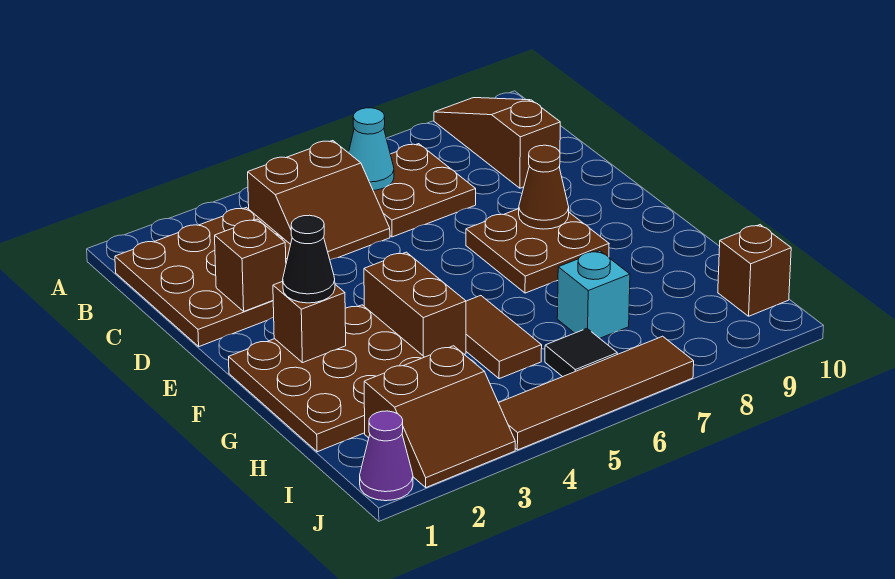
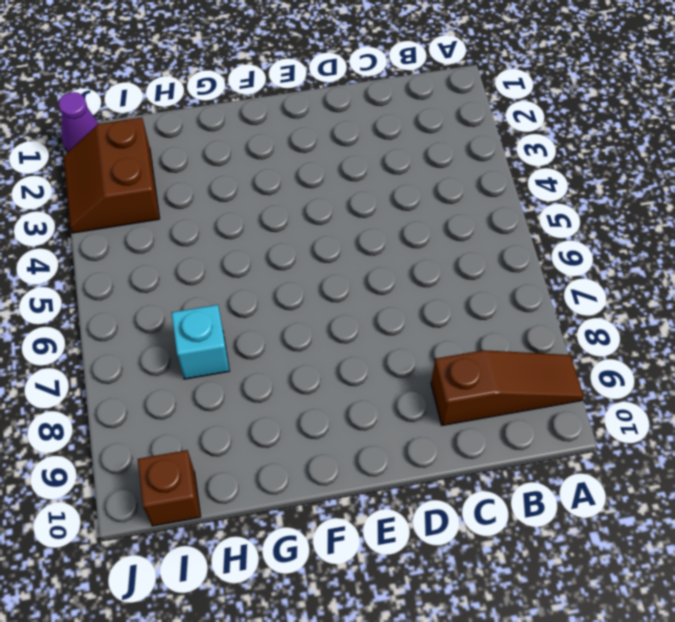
none -> brown plate B1:D3 level 1
none -> brown slope B4:C5 level 1 top B
none -> brown plate B6:C7 level 1

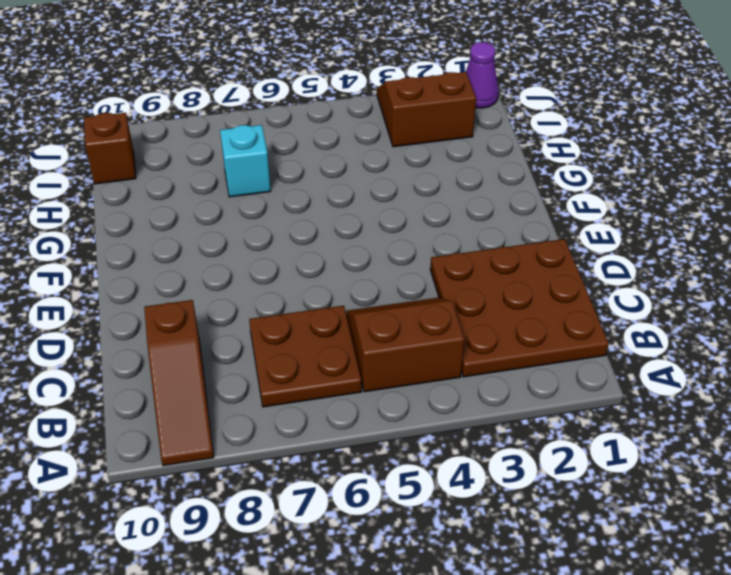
none -> brown plate E7:F8 level 1
none -> brown plate F1:H3 level 1
none -> brown brick F4:G4 level 1

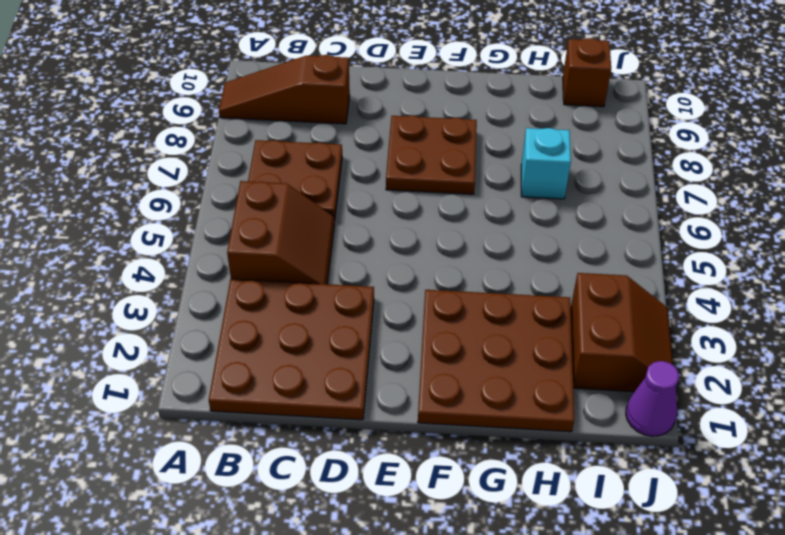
none -> brown brick F4:G4 level 1
none -> brown tile G5:H5 level 1
none -> black tile I6 level 1

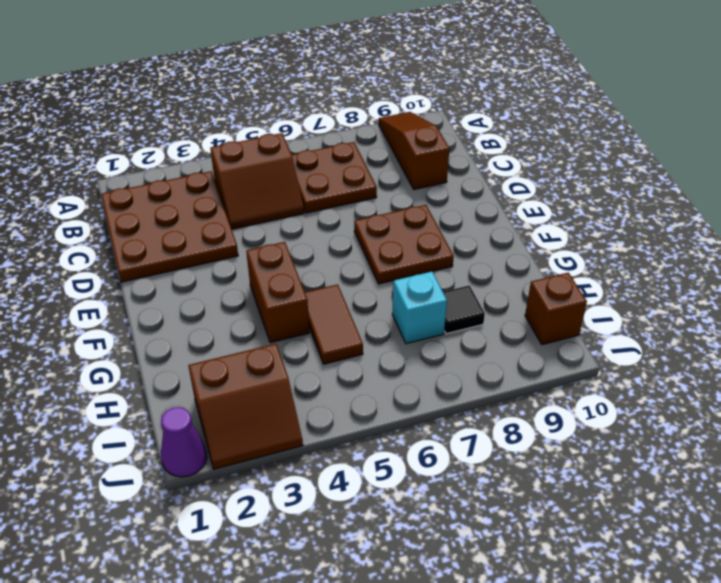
black tile H8 level 1 -> black tile I6 level 1
none -> brown plate F1:H3 level 1
none -> brown tile J4:J7 level 1
none -> cyan cone B6 level 2

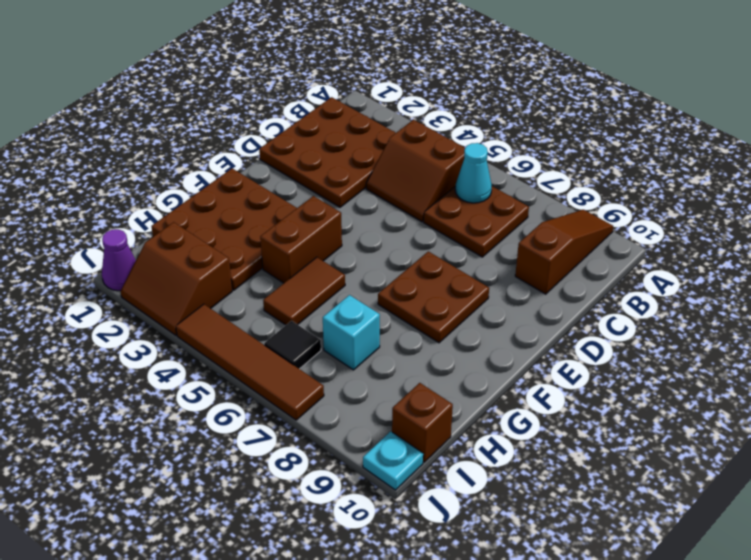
cyan plate J10 level 1 -> none
none -> brown brick D2 level 2
none -> brown cone E8 level 2
none -> brown brick F2 level 2

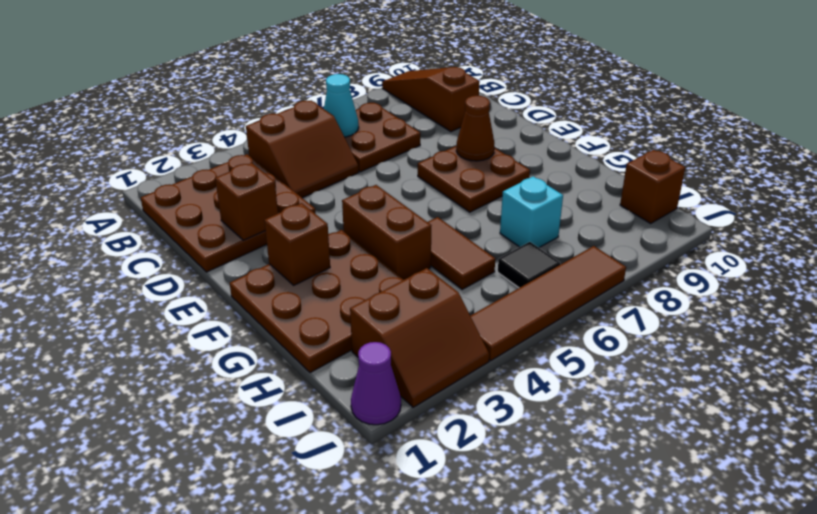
none -> black cone F2 level 3

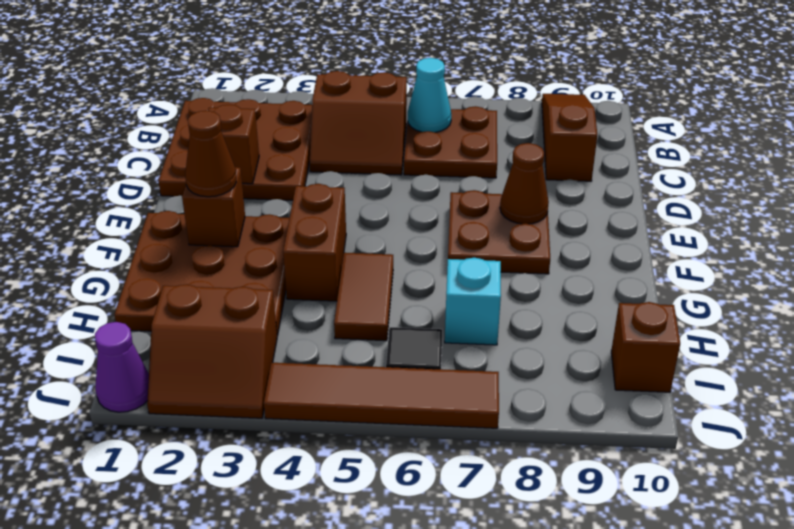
brown cone F2 level 3 -> black cone F2 level 3

